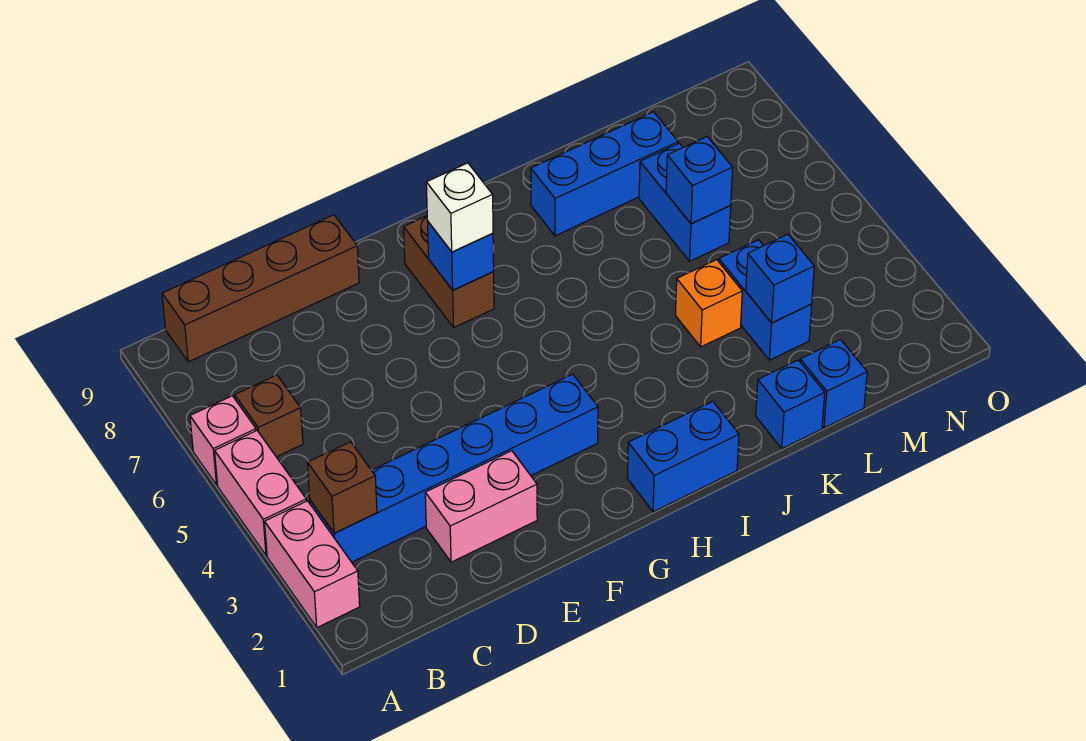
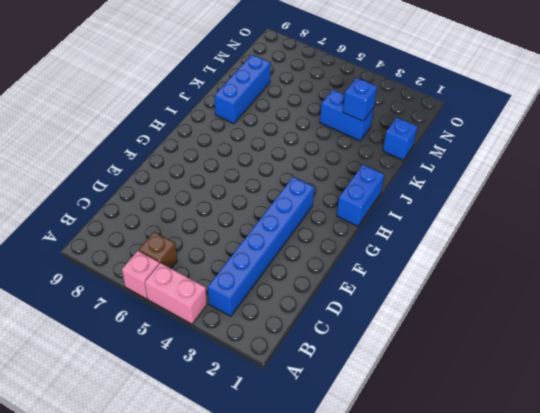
none -> pink brick A2:A3 level 1
none -> brown brick B9:E9 level 1
none -> pink brick D2:E2 level 1

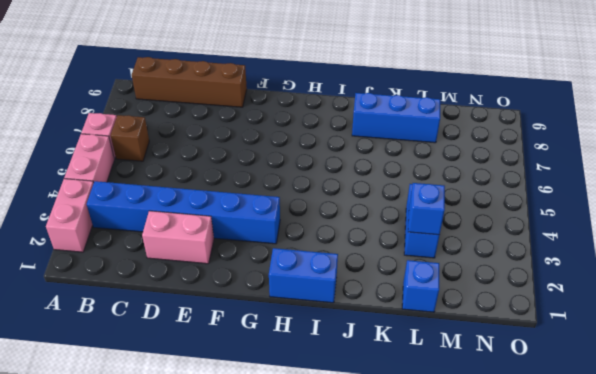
none -> brown brick G7:G8 level 1
none -> blue brick K1 level 1
none -> orange brick K4 level 1

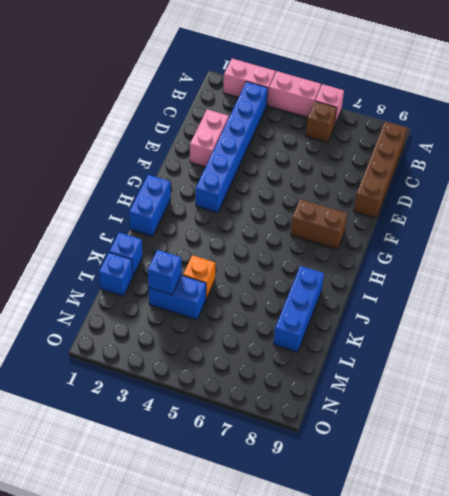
none -> blue brick L6:L7 level 1
none -> brown brick B3 level 2
none -> blue brick G7 level 2

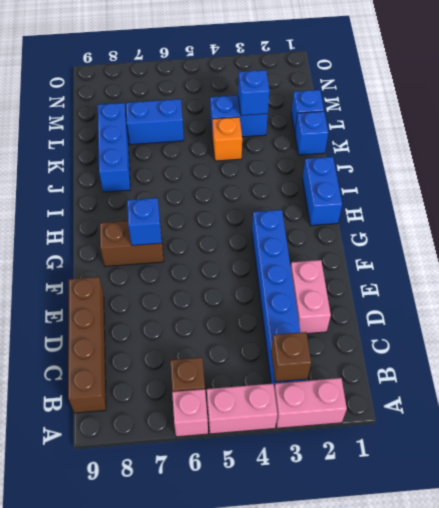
none -> blue brick L6 level 2
none -> white brick G7 level 3

